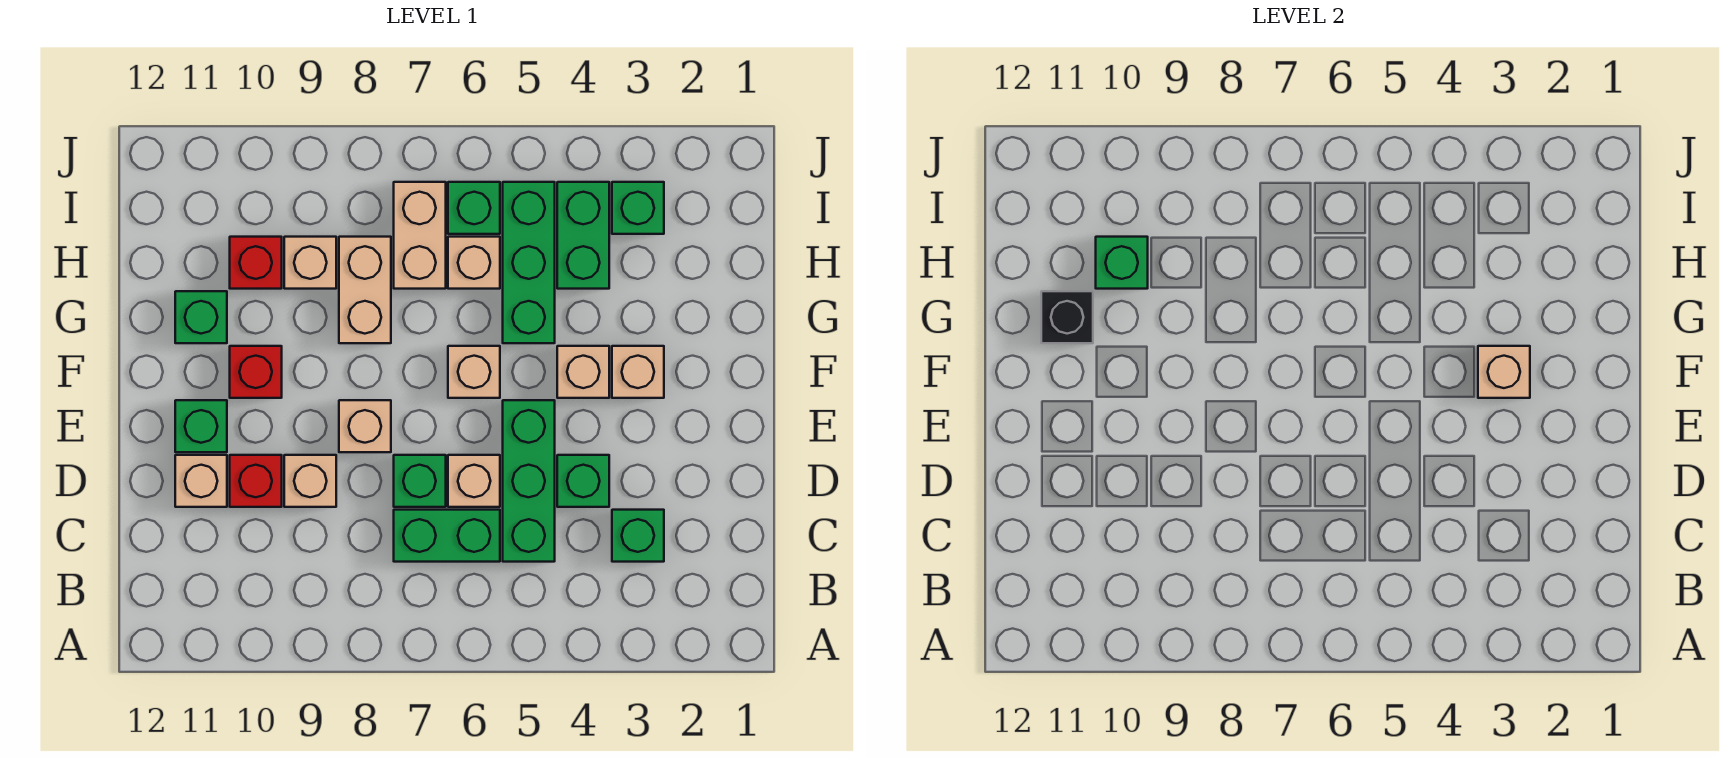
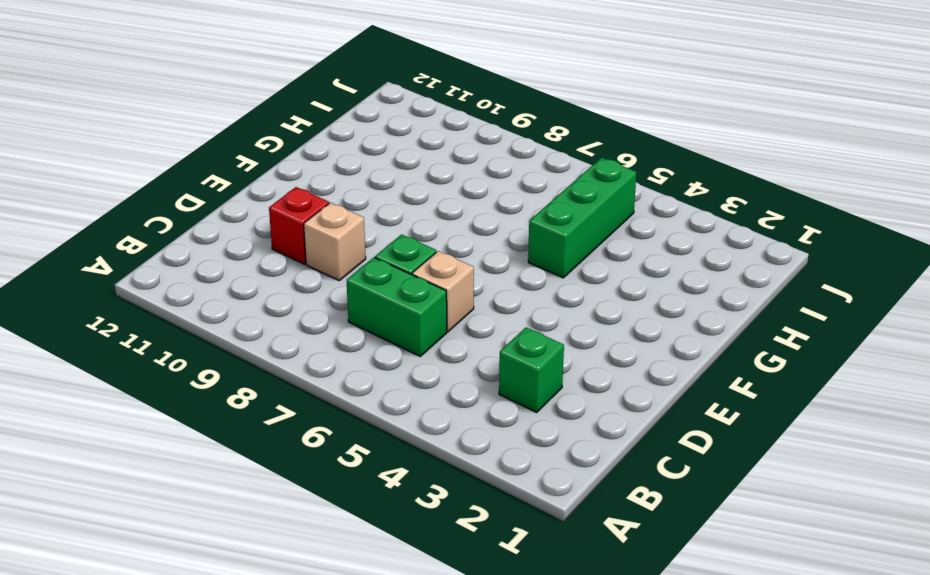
none -> green brick C5:E5 level 1
none -> green brick D4 level 1
none -> tan brick D11 level 1

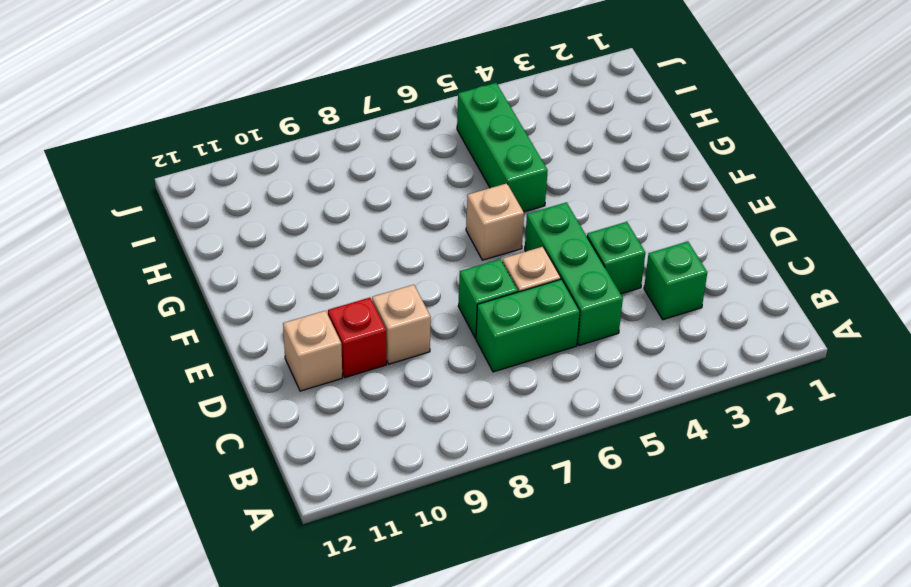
none -> tan brick E8 level 1
none -> green brick E11 level 1
none -> tan brick F3 level 1

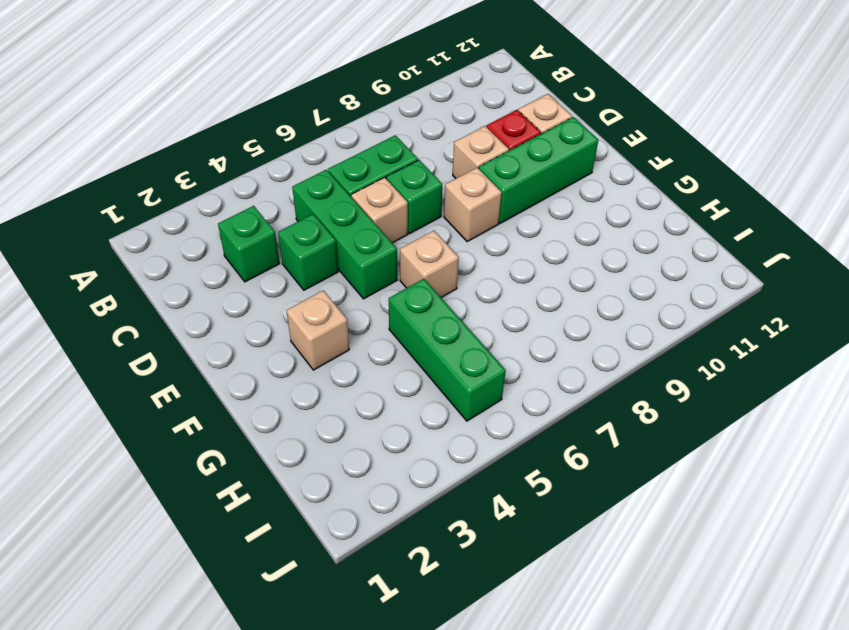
green brick E9:E11 level 1 -> green brick E11 level 1
none -> tan brick F4 level 1
none -> red brick F10 level 1
none -> tan brick G8:H8 level 1

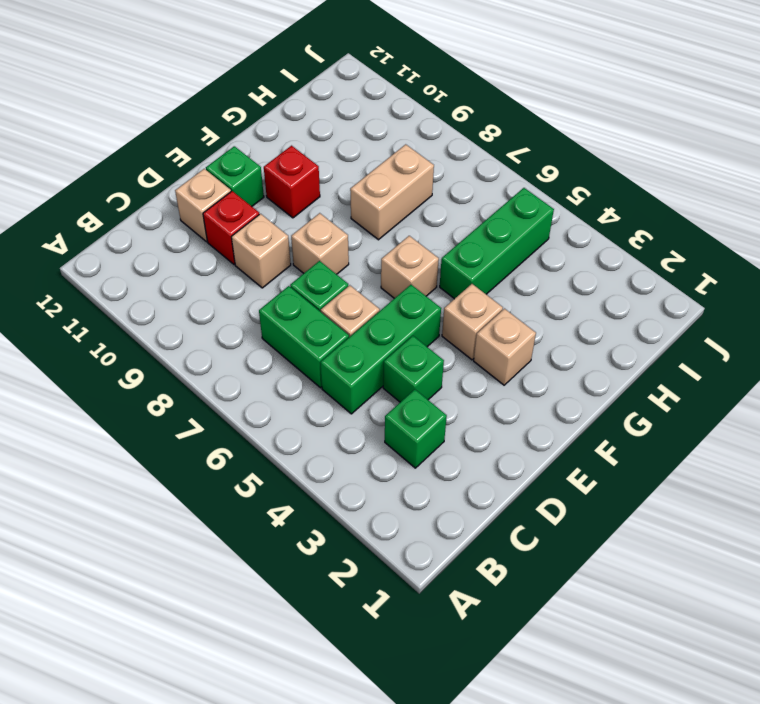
none -> green brick G11 level 1
none -> green brick H4:I4 level 1
none -> tan brick H6 level 1

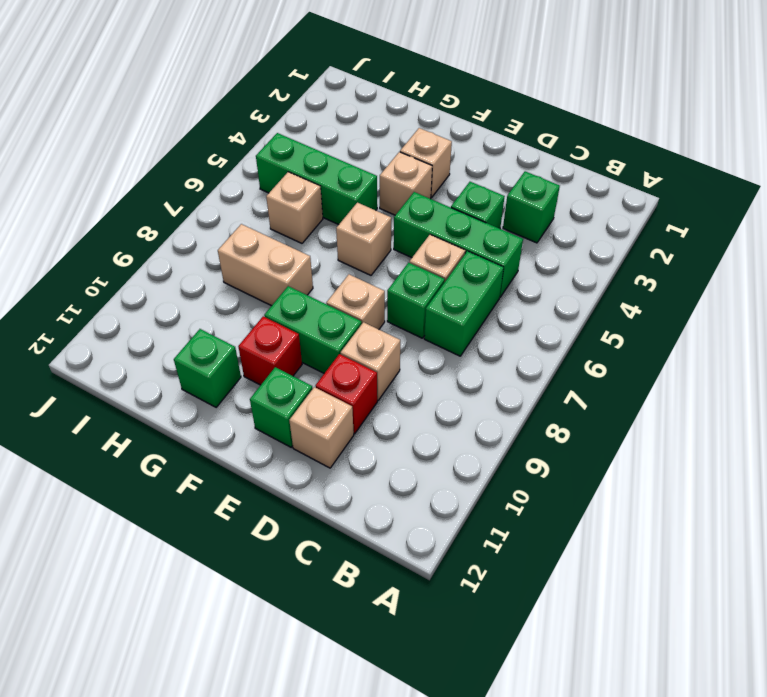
green brick E9:F9 level 1 -> green brick H4:I4 level 1
none -> tan brick H7:I7 level 1
none -> tan brick H9 level 1
none -> red brick H10 level 1

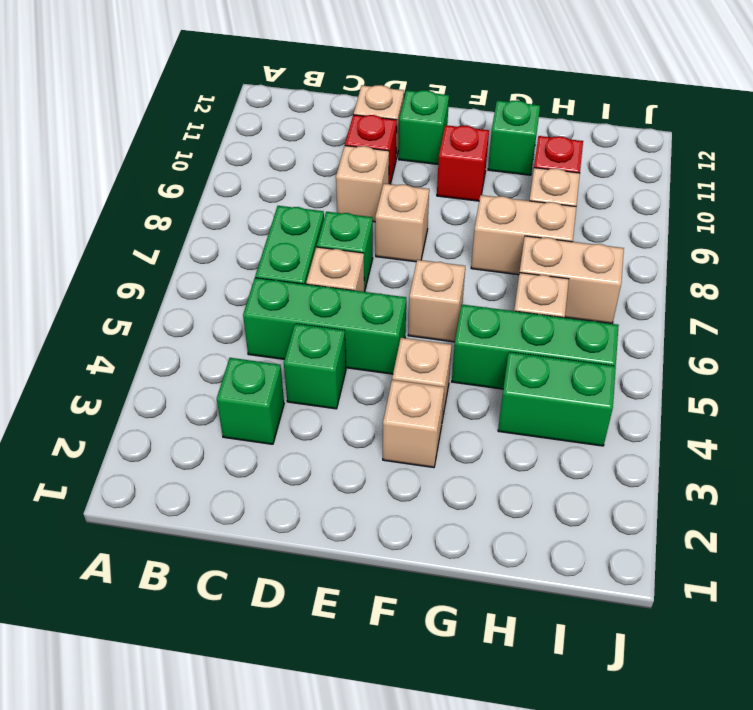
none -> green brick I3 level 1
none -> green brick I6 level 1
none -> tan brick F3 level 2

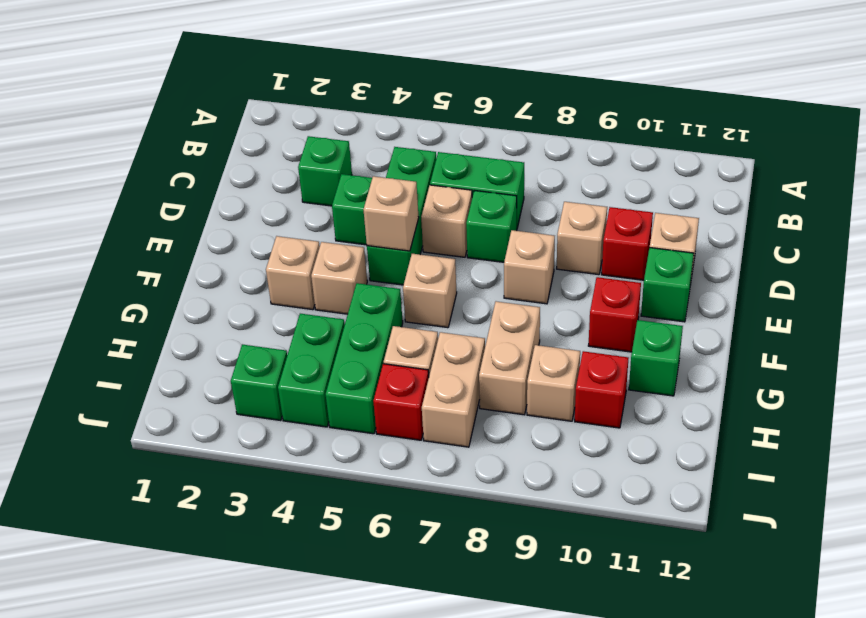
tan brick E5 level 2 -> tan brick F3 level 2
red brick I6 level 1 -> green brick I6 level 1
none -> black brick G11 level 2
none -> green brick H10 level 2

